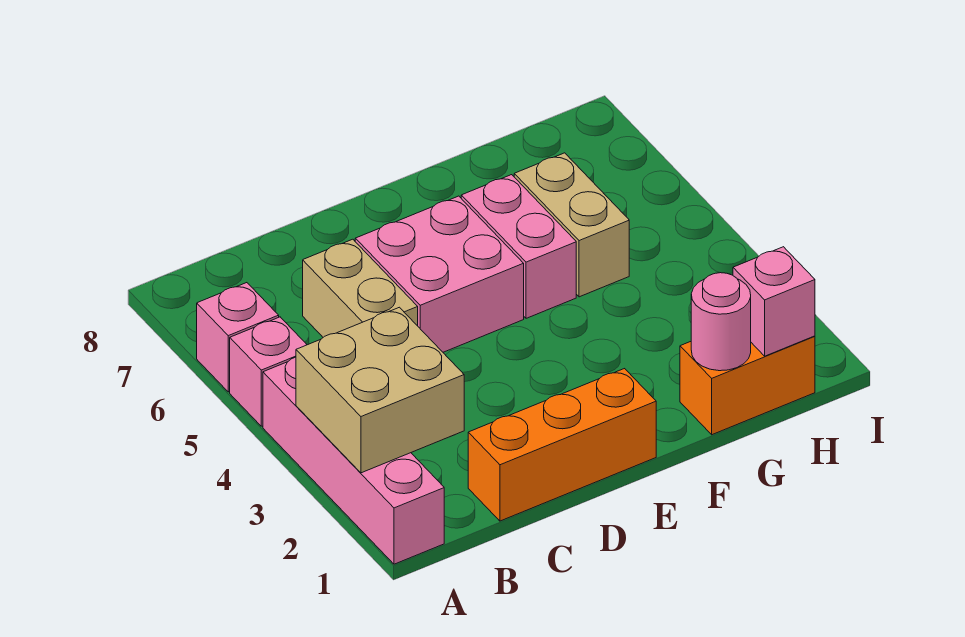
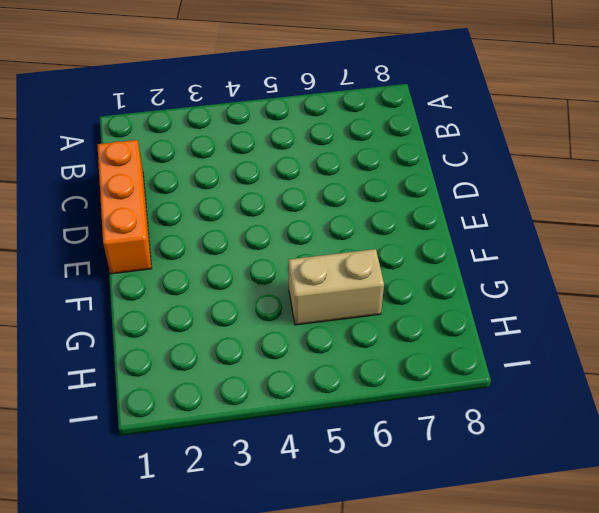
none -> pink brick A1:A4 level 1
none -> pink brick A5 level 1
none -> pink brick A6 level 1

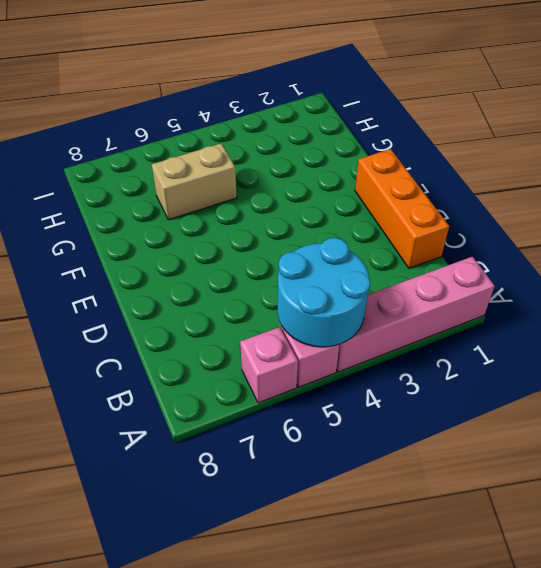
cyan round brick A4:B5 level 2 -> none
none -> tan brick C5:C6 level 1
none -> pink brick D5:E6 level 1
none -> pink brick F5:F6 level 1

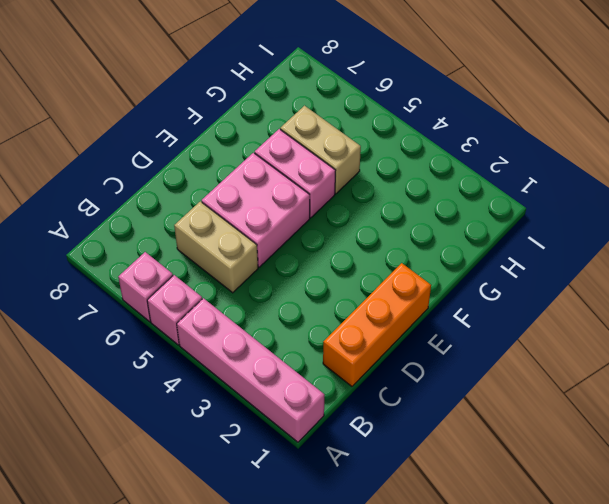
none -> orange brick G1:H1 level 1
none -> tan brick A2:B3 level 2
none -> pink round brick G1 level 2

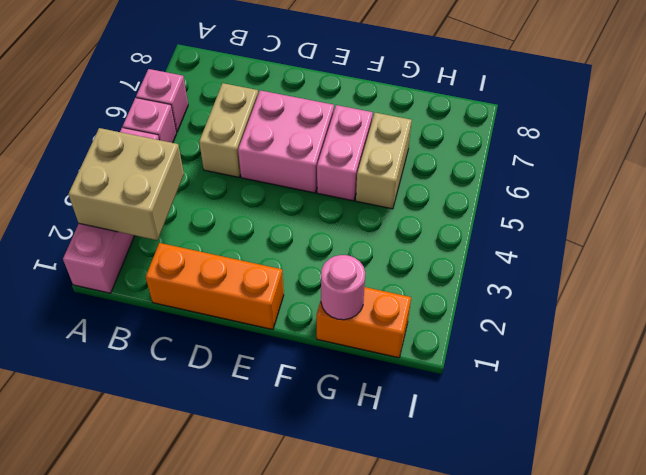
none -> pink brick H1 level 2

